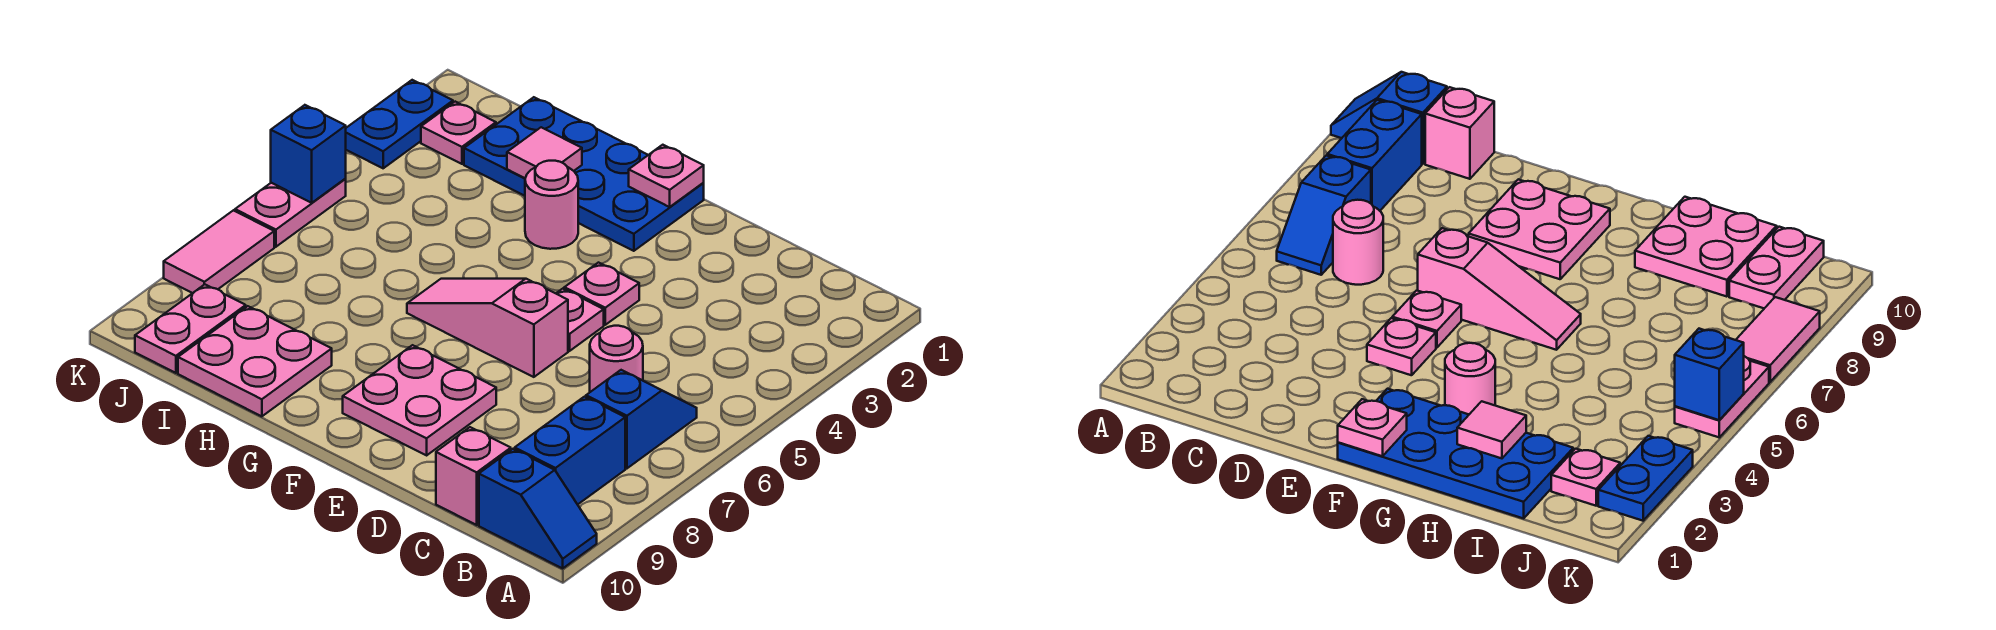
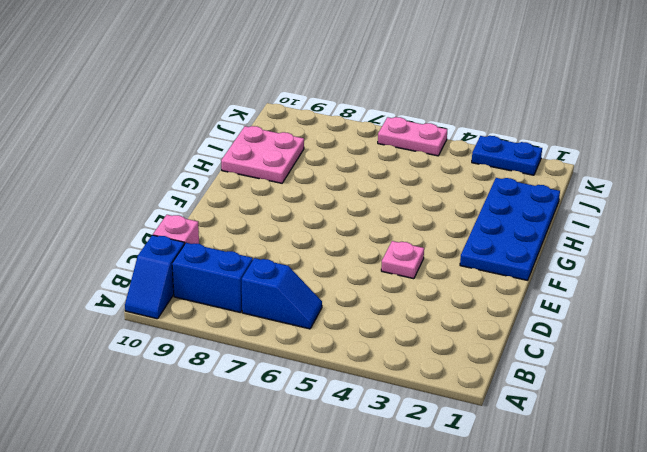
none -> pink round brick C6 level 1
none -> pink plate E5 level 1
none -> pink slope E6:G6 level 1 top E

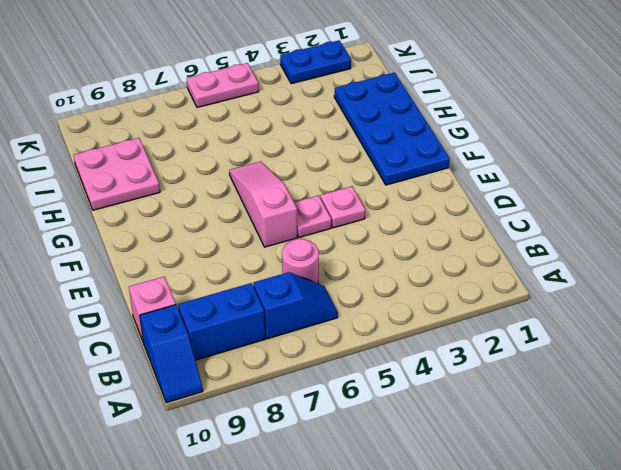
none -> pink plate E8:F9 level 1
none -> pink round brick G3 level 1
none -> pink plate J2 level 1

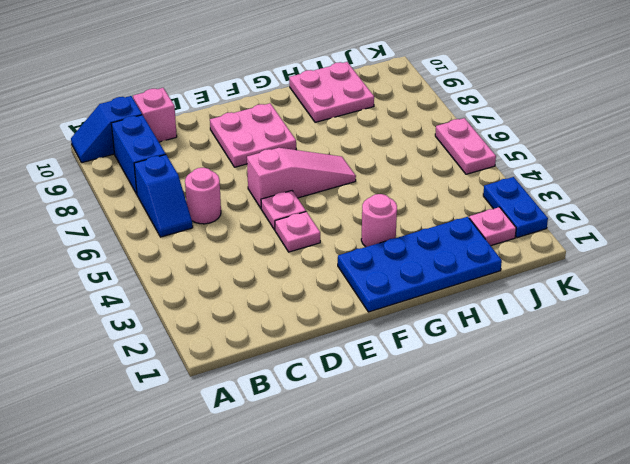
none -> pink plate J9:J10 level 1
none -> pink tile K7:K8 level 1
none -> pink plate F1 level 2

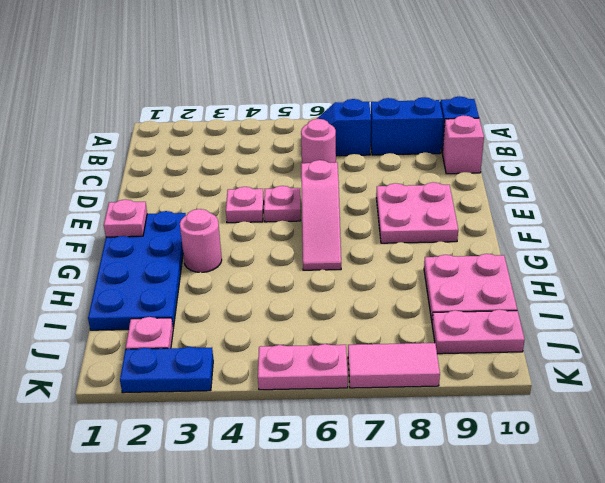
none -> pink tile H2 level 2
none -> blue brick K5 level 2

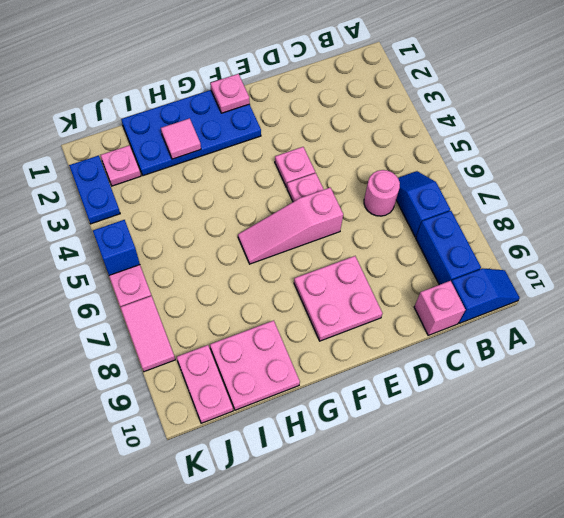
none -> pink round brick G3 level 1

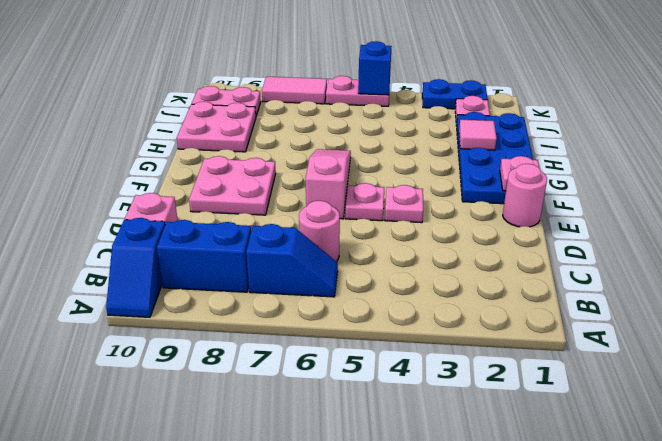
pink round brick E1 level 1 -> pink round brick G3 level 1

